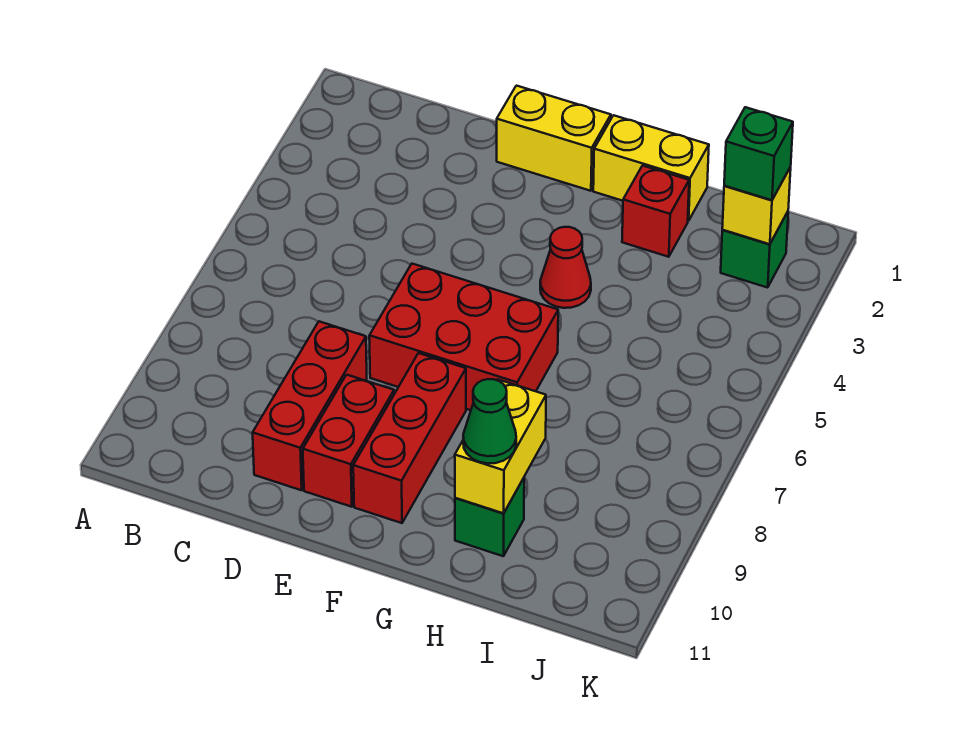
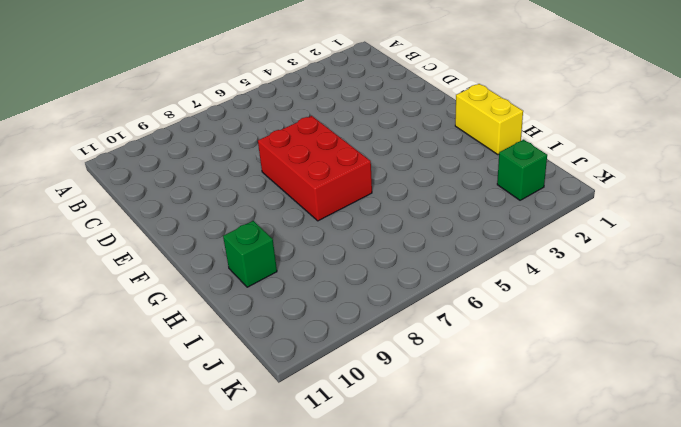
none -> red brick D8:D10 level 1
none -> yellow brick E1:F1 level 1
none -> red brick E9:E10 level 1

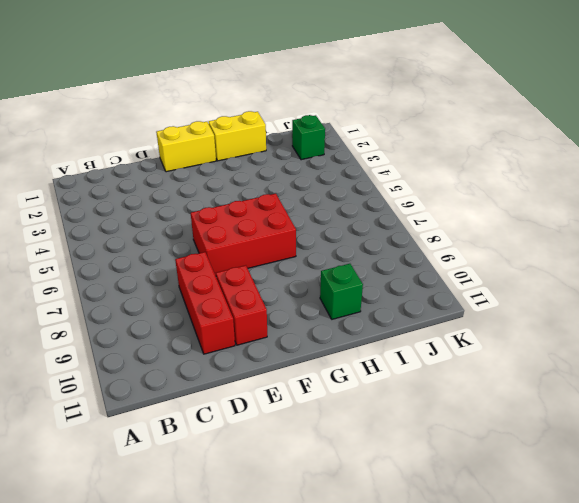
none -> red brick F8:F10 level 1
none -> red cone G4 level 1
none -> red brick H2 level 1

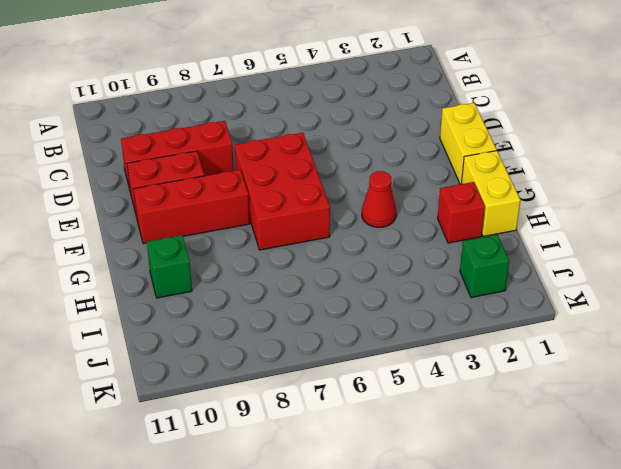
none -> yellow brick H9:H10 level 2
none -> yellow brick J2 level 2
none -> green cone H10 level 3

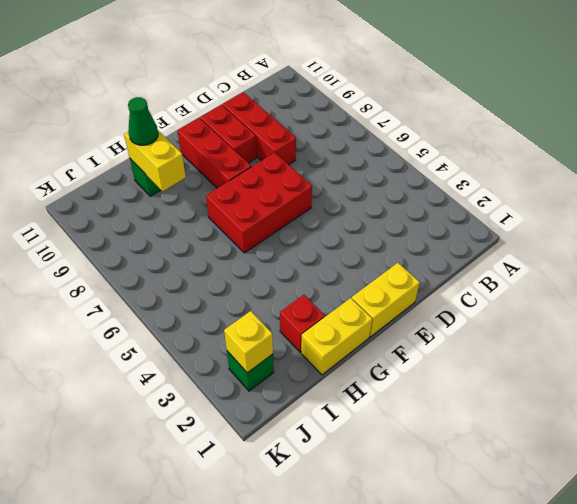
none -> red cone G4 level 1
none -> green brick J2 level 3

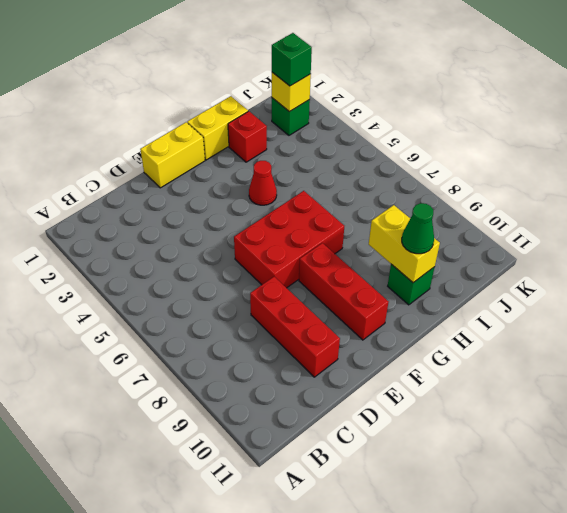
none -> red brick E9:E10 level 1

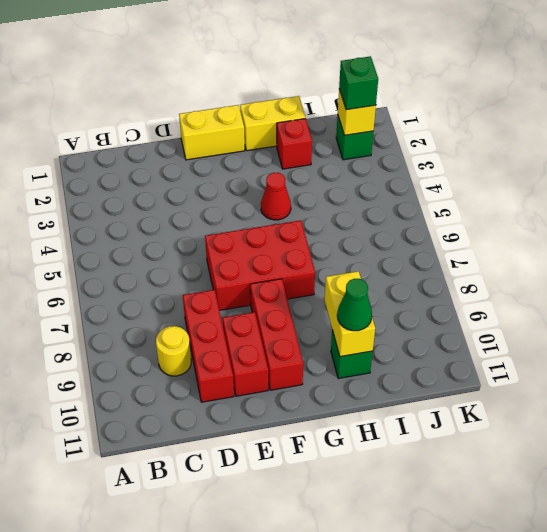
yellow round brick C9 level 1 -> none

